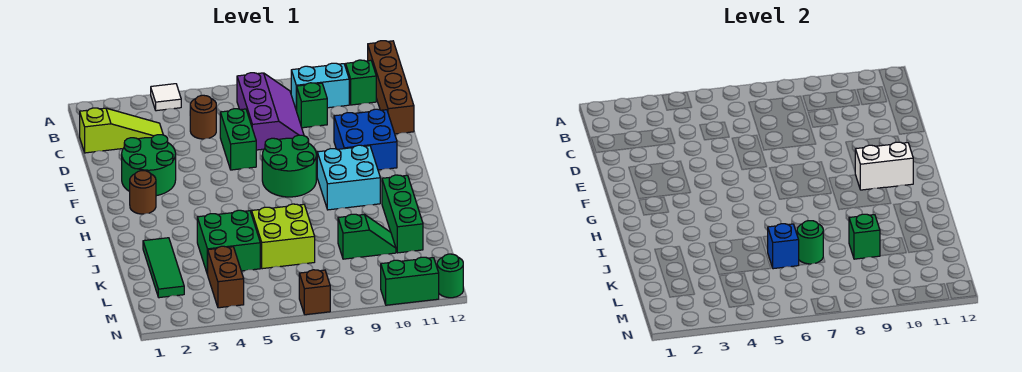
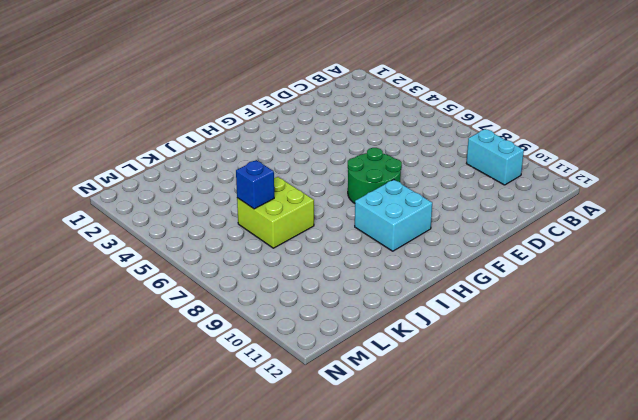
none -> white tile A4 level 1
none -> brown brick A12:D12 level 1
none -> purple slope B7:D8 level 1 top 7

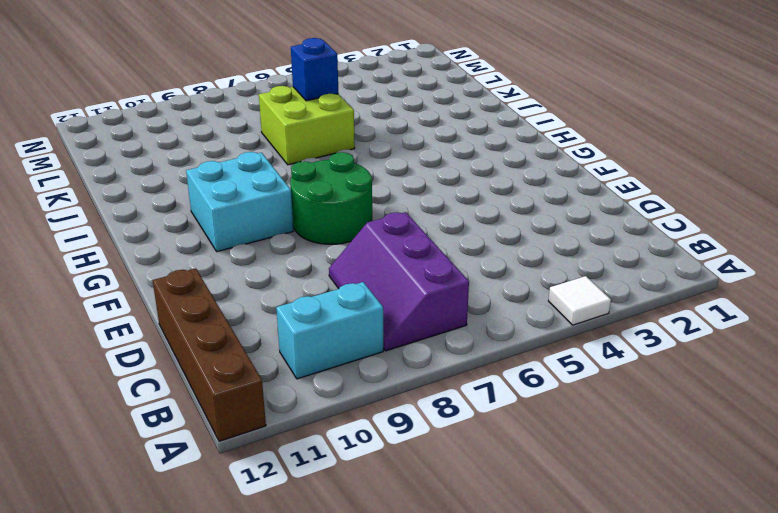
none -> green brick B11 level 1
none -> lime slope C1:C3 level 1 top 1
none -> brown round brick C5 level 1

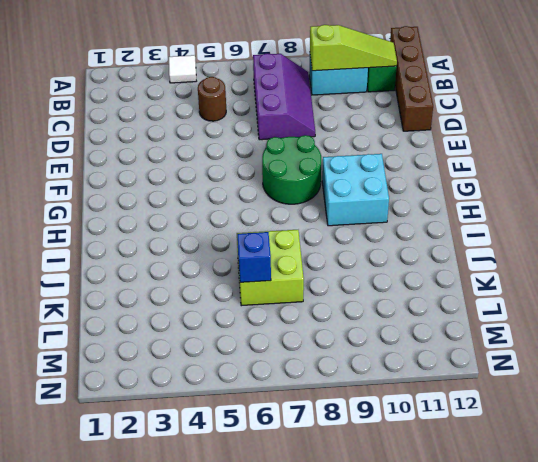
lime slope B9:B11 level 2 top 9 -> lime slope C1:C3 level 1 top 1
none -> green brick C9 level 1
none -> green brick D6:E6 level 1
none -> green round brick E2:F3 level 1

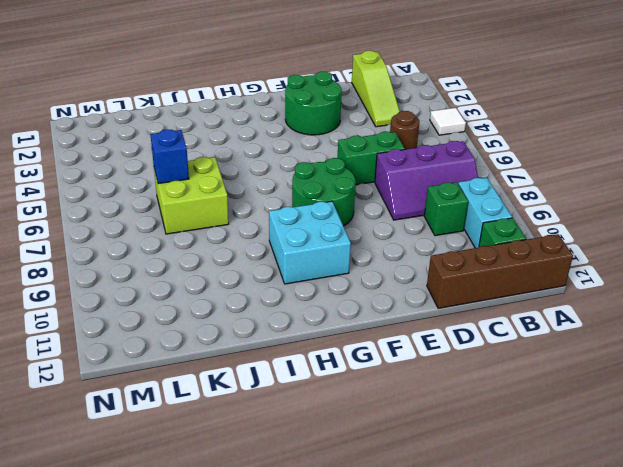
none -> blue brick E10:F11 level 1
none -> brown round brick G2 level 1
none -> green brick I11:K11 level 1

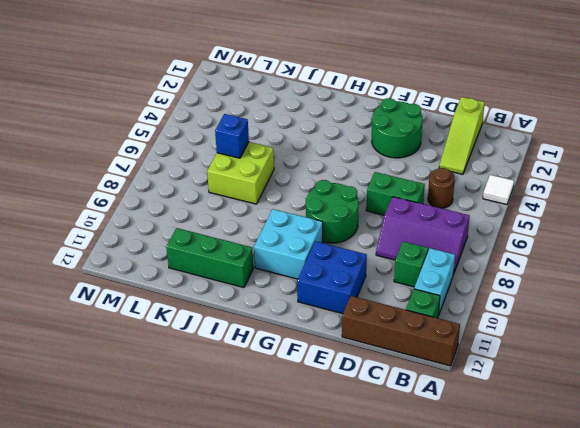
none -> brown round brick G2 level 1
none -> green tile J2:L2 level 1
none -> green brick J4:K5 level 1

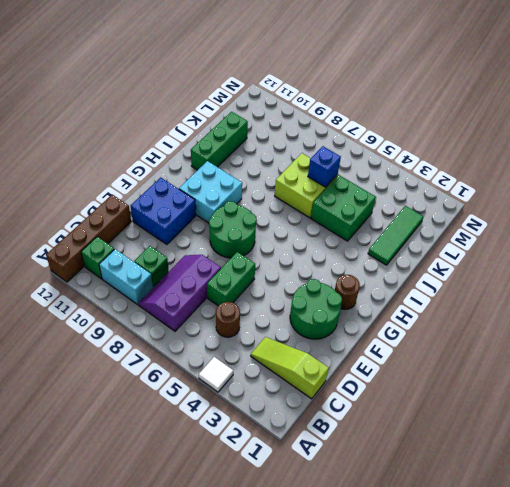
none -> green slope K9:K10 level 1 top 9
none -> brown brick L4:M4 level 1
none -> brown brick N7 level 1

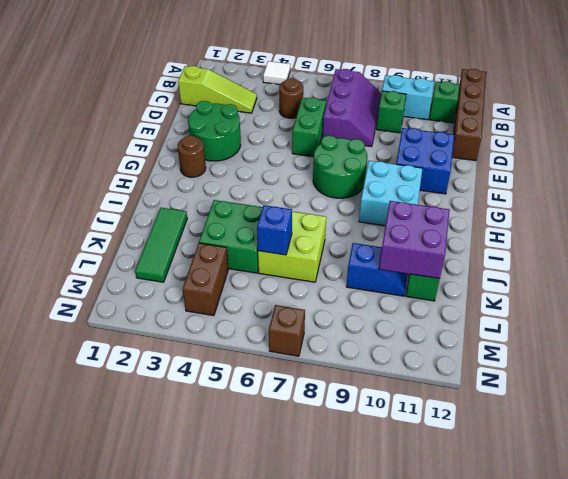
purple brick J10:K11 level 2 -> none
blue slope K9:K10 level 1 top 9 -> green slope K9:K10 level 1 top 9
none -> green brick N10:N11 level 1
none -> green round brick N12 level 1
none -> white brick G10:G11 level 2

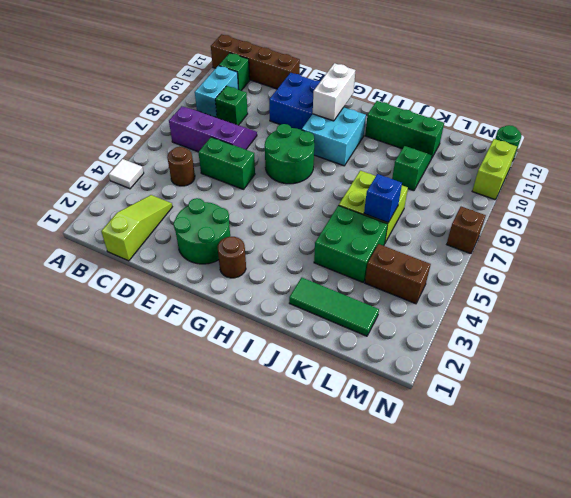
lime brick N10:N11 level 1 -> green brick N10:N11 level 1
none -> green round brick K7 level 2
none -> green brick K9 level 2

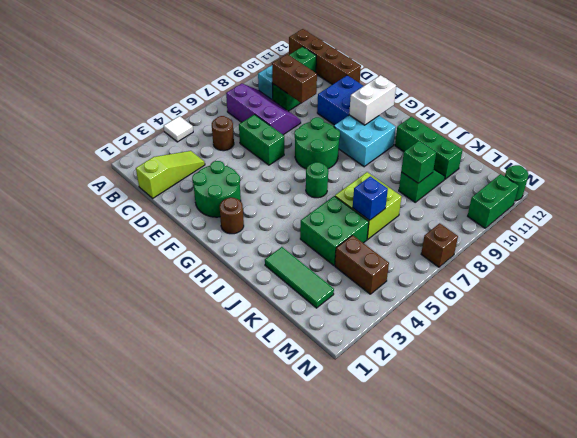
brown brick C9:D9 level 2 -> none
green round brick H6 level 1 -> green round brick K7 level 2

